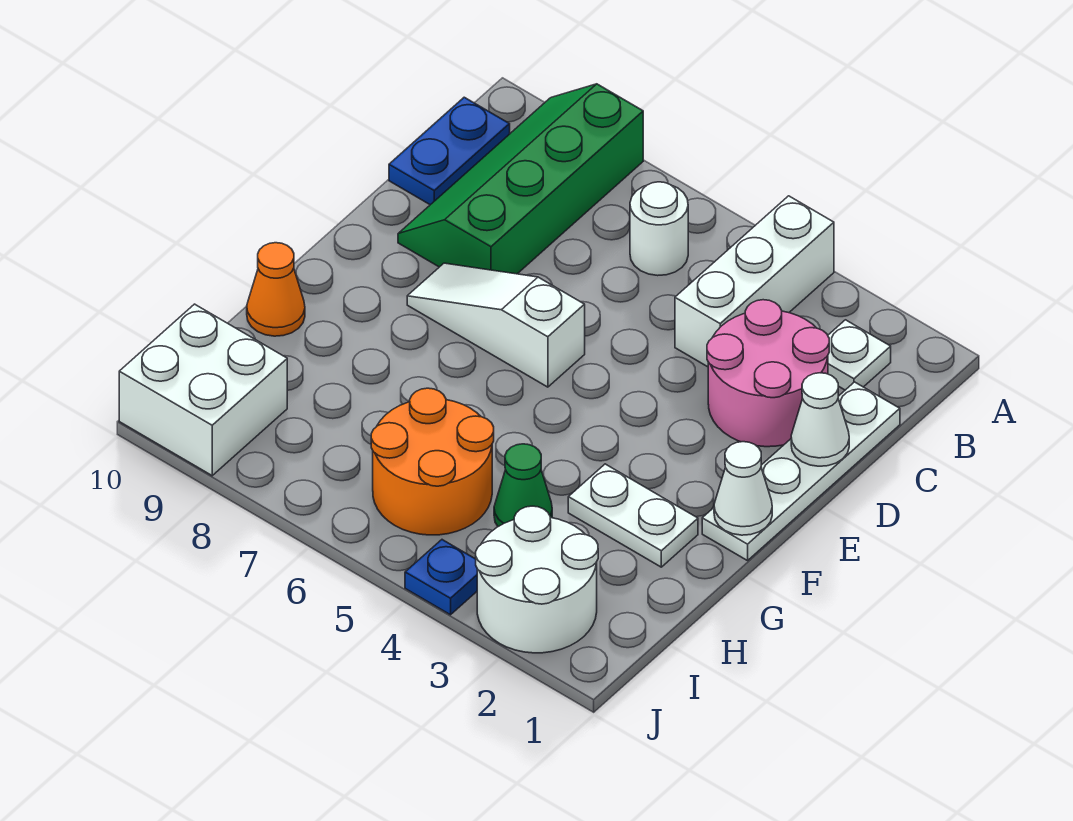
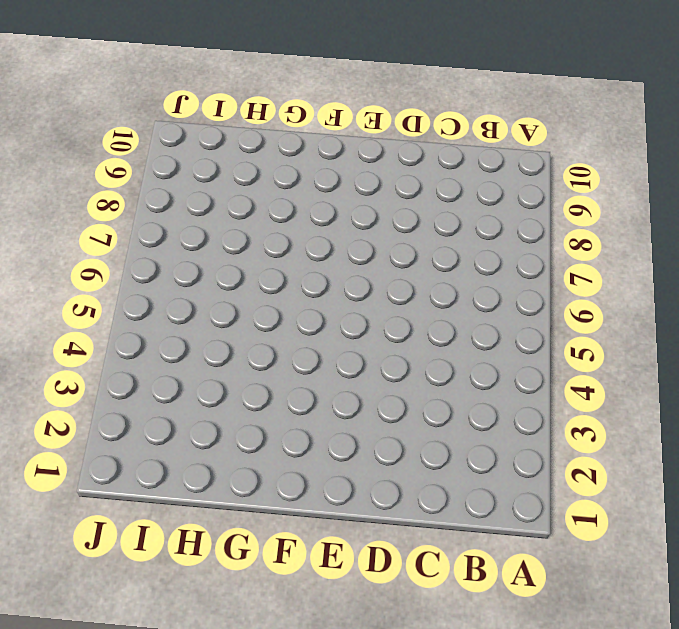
none -> white brick A4:C4 level 1
none -> green slope A8:D9 level 1 top 8
none -> white plate B2 level 1

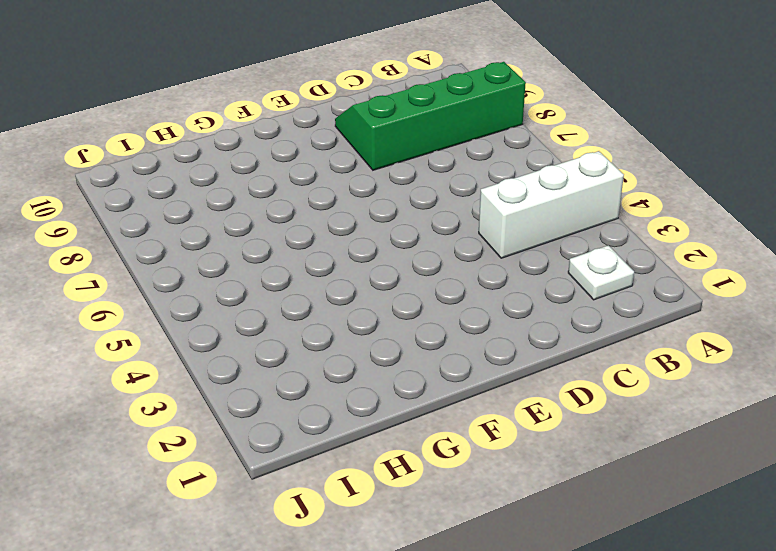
none -> white round brick B6 level 1
none -> blue plate B10:C10 level 1
none -> white plate C1:F1 level 1

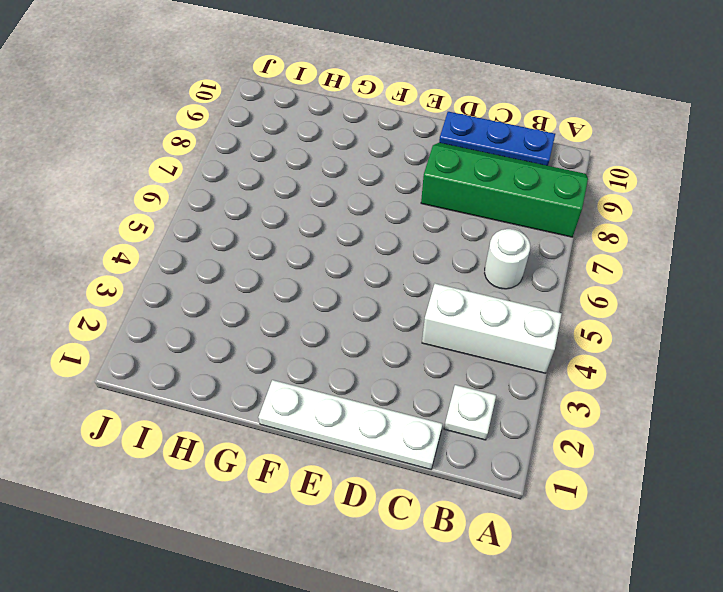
blue plate B10:D10 level 1 -> blue plate B10:C10 level 1
none -> pink round brick C2:D3 level 1
none -> white slope E6:E8 level 1 top 6
none -> white plate G2:G3 level 1

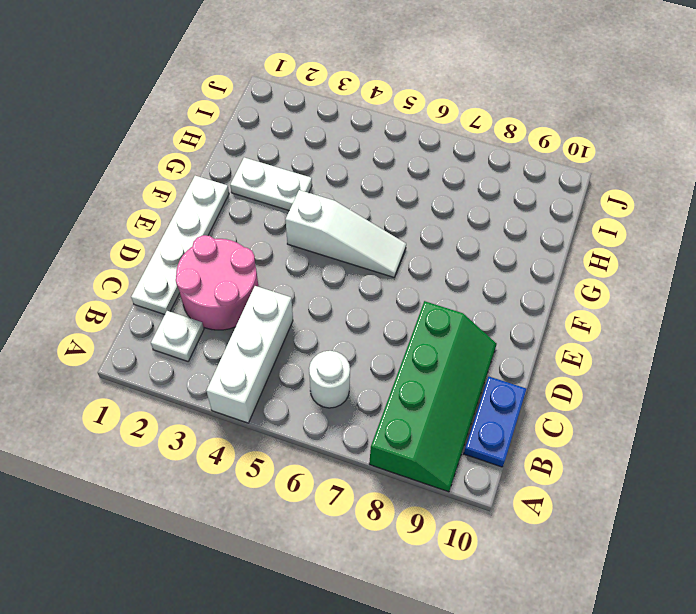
white slope F4:F6 level 1 top 4 -> white slope E6:E8 level 1 top 6
none -> orange cone G10 level 1
none -> green cone H4 level 1
none -> orange round brick H5:I6 level 1

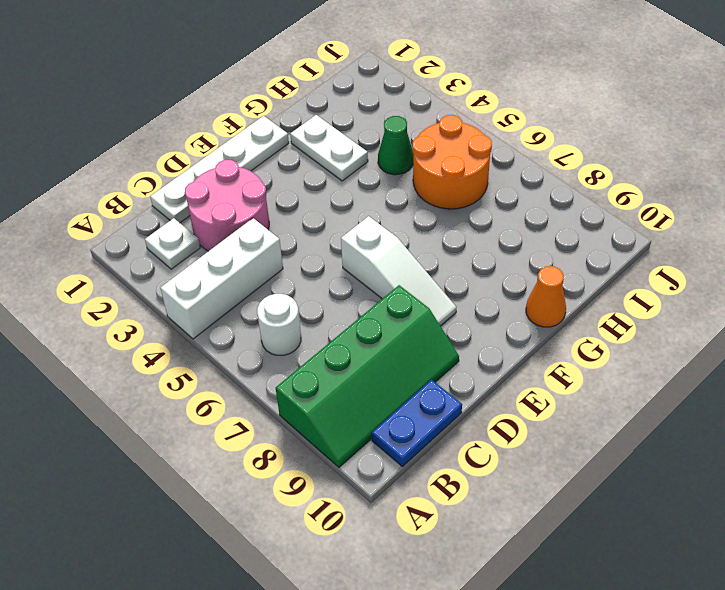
none -> white round brick I2:J3 level 1
none -> white brick I9:J10 level 1
none -> blue plate J4 level 1

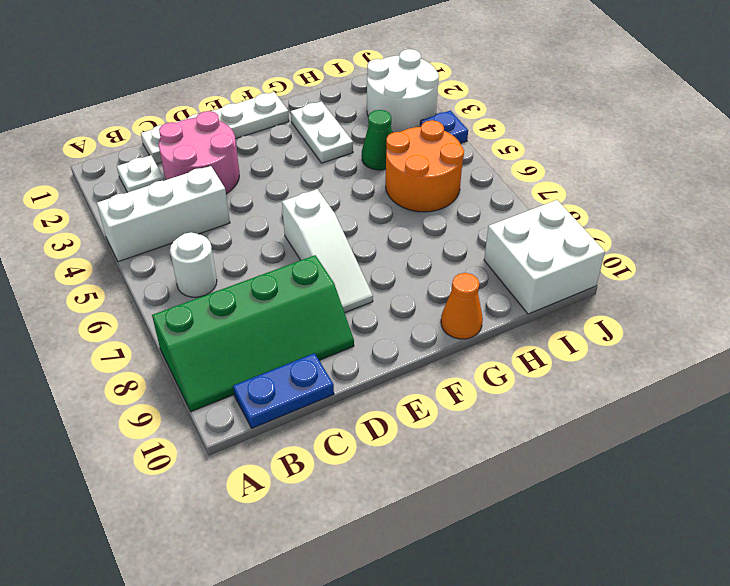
none -> white cone D1 level 2
none -> white cone F1 level 2

